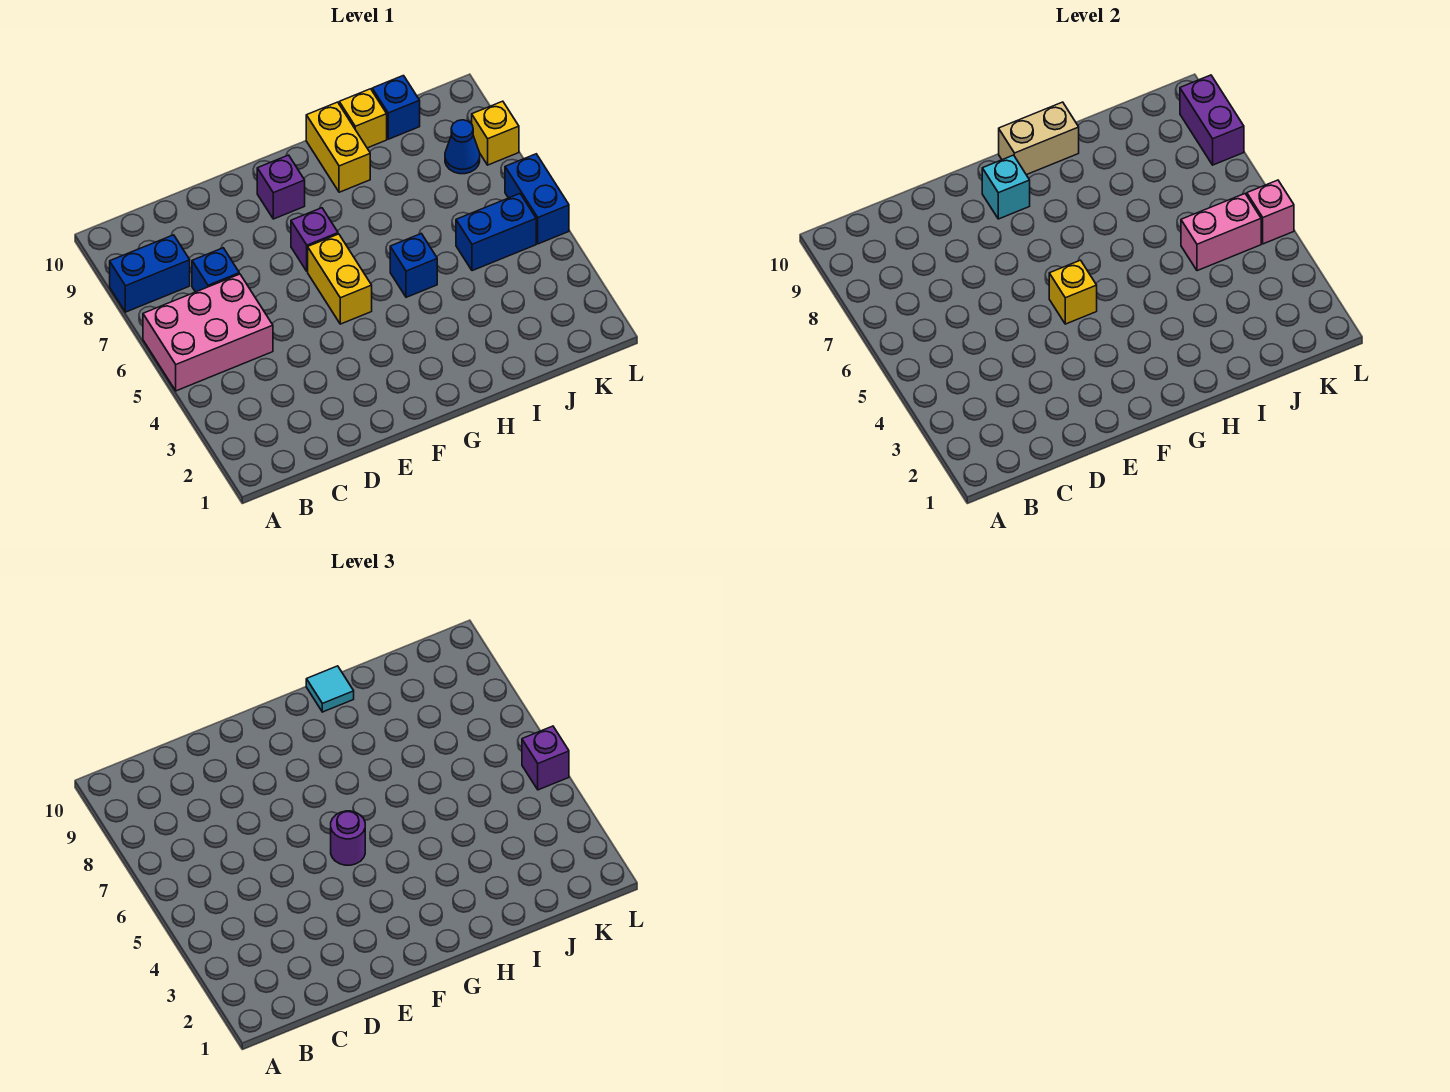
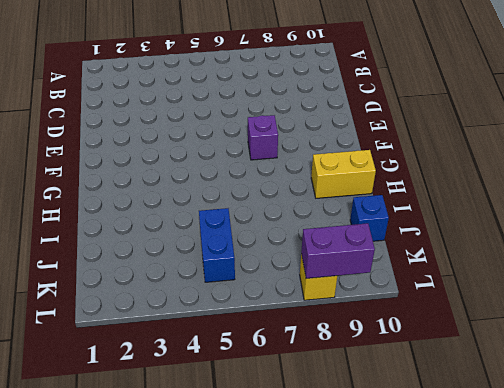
none -> pink brick A5:C6 level 1
none -> blue brick A8:B8 level 1
none -> blue brick C7 level 1

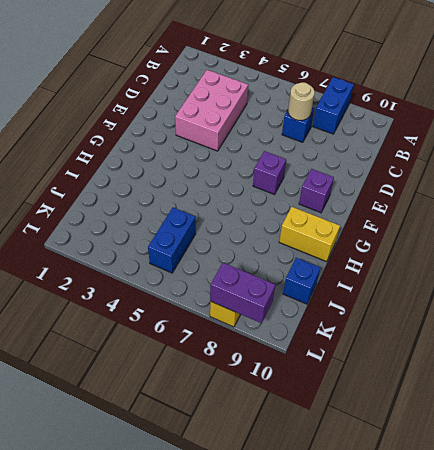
pink brick C3:E4 level 1 -> pink brick A5:C6 level 1
tan round brick C7 level 2 -> none
none -> yellow brick F5:F6 level 1
none -> blue brick H5 level 1
none -> yellow brick I10 level 1

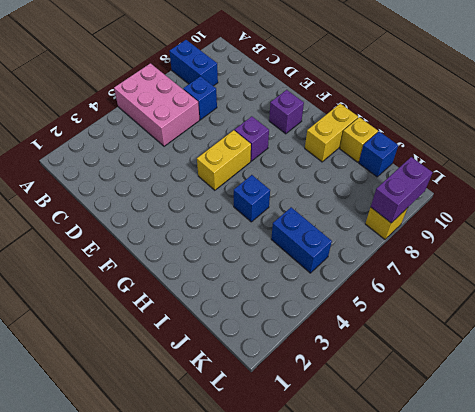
none -> blue cone K8 level 1
none -> blue brick L5:L6 level 1
none -> yellow brick F5 level 2

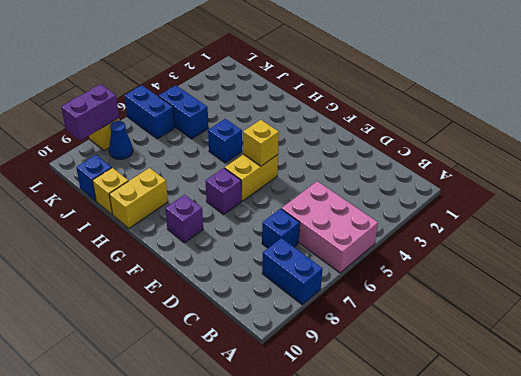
blue brick K6:L6 level 1 -> blue brick L5:L6 level 1
none -> cyan brick F9 level 2
none -> tan brick G10:H10 level 2
none -> pink brick J5:K5 level 2

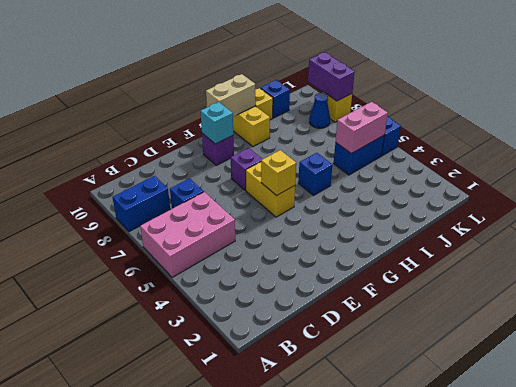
none -> pink brick L5 level 2
none -> purple round brick F5 level 3
none -> cyan tile H10 level 3

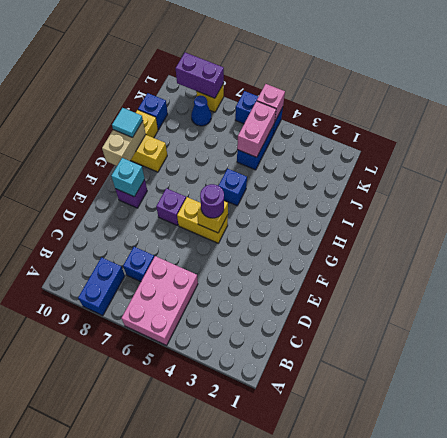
none -> purple brick L5 level 3

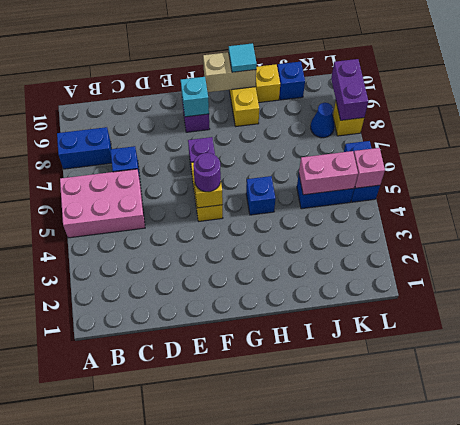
none -> purple brick L5 level 3

